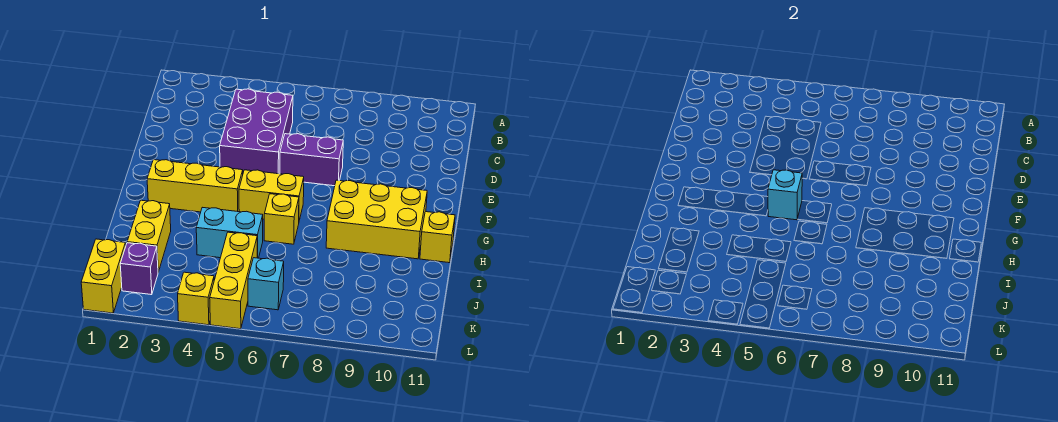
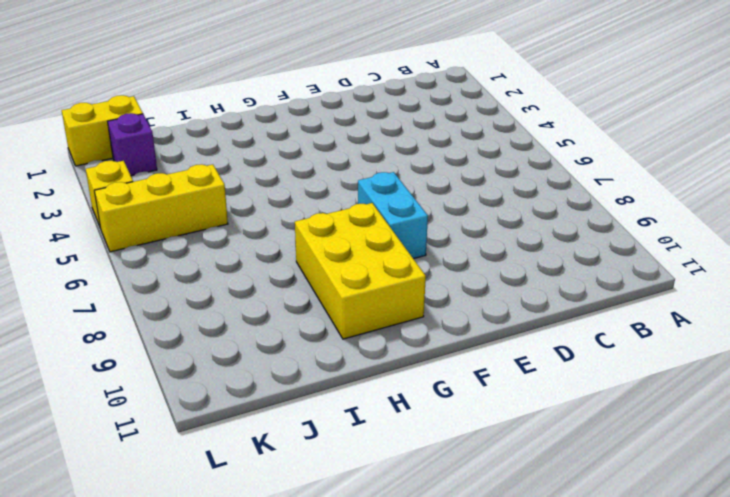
cyan brick F7:F8 level 1 -> cyan brick I4:I5 level 1
none -> purple brick C4:E5 level 1
none -> purple brick E6:E7 level 1
none -> yellow brick G2:G4 level 1

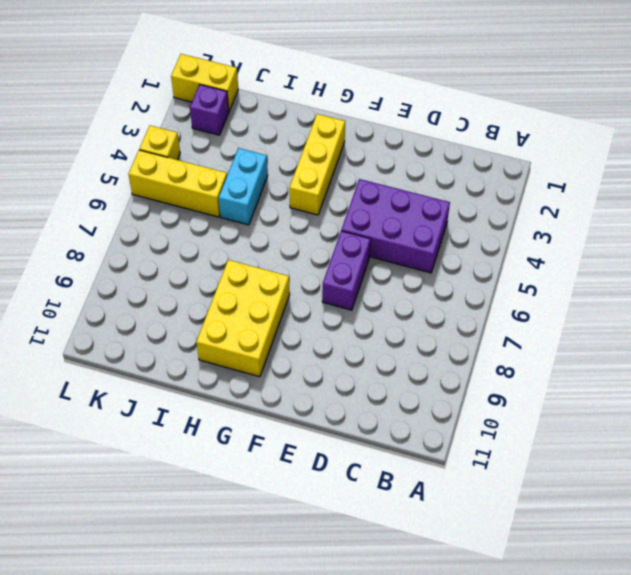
none -> yellow brick G5:G6 level 1
none -> yellow brick H6 level 1
none -> yellow brick H11 level 1

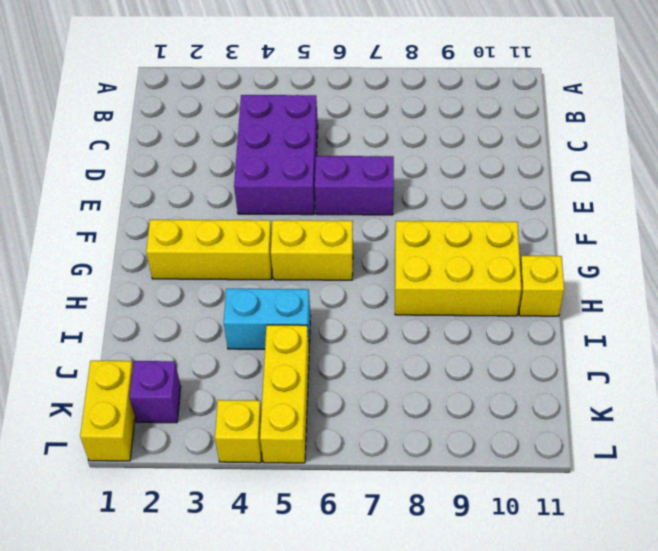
none -> yellow brick H6 level 1
none -> yellow brick I2:J2 level 1
none -> cyan brick K6 level 1

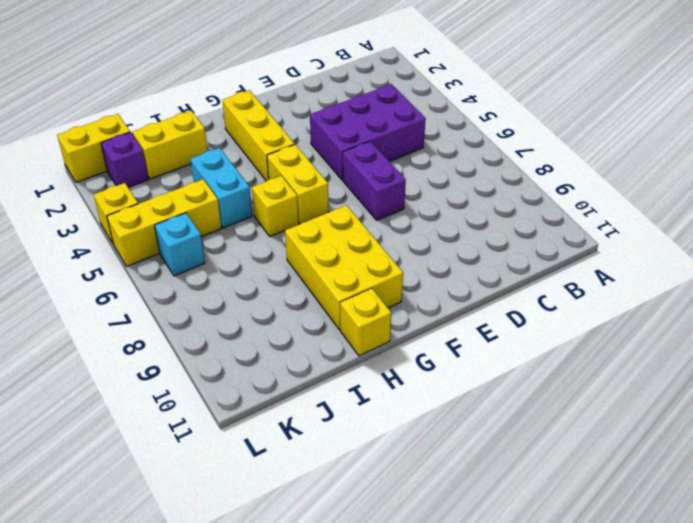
none -> cyan brick G5 level 2

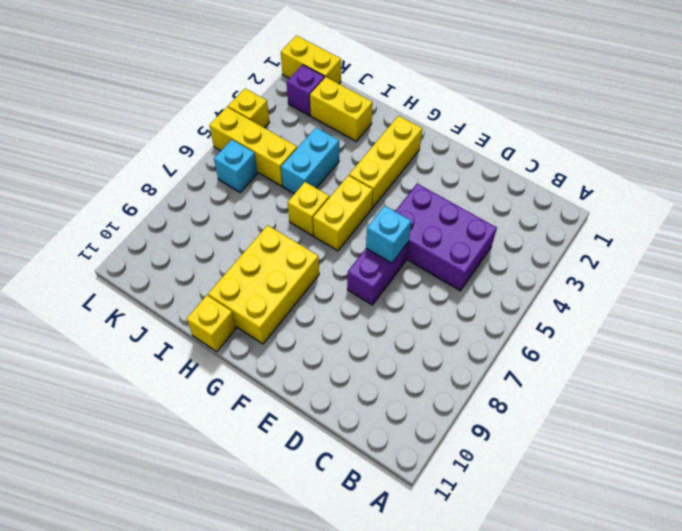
cyan brick E6 level 2 -> cyan brick G5 level 2

